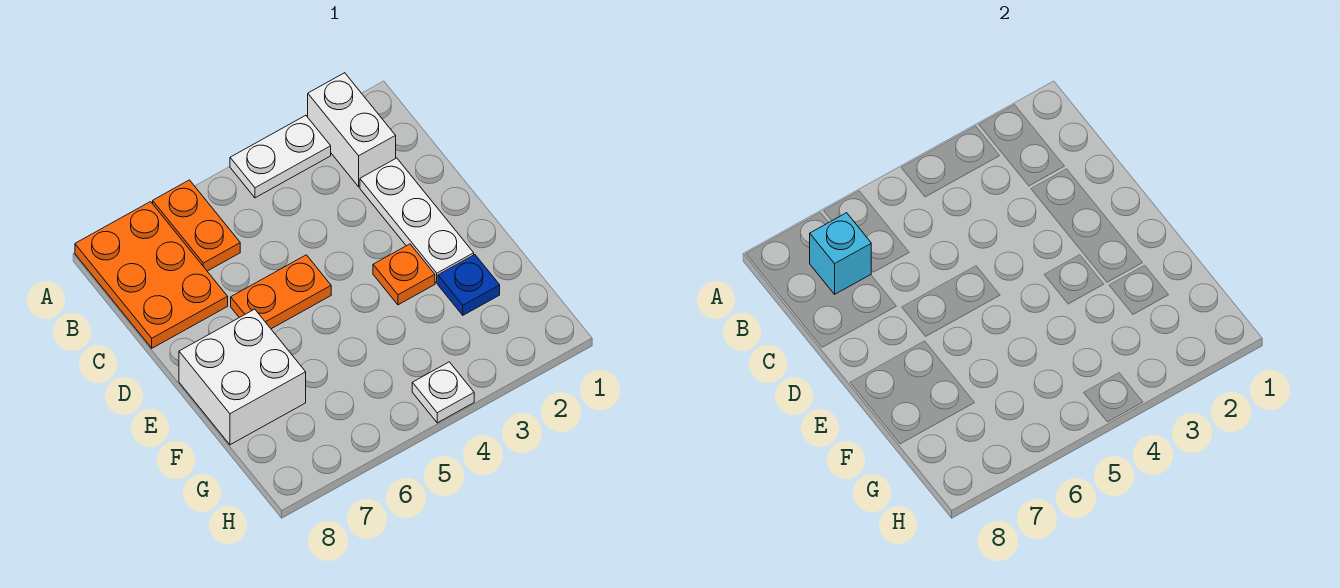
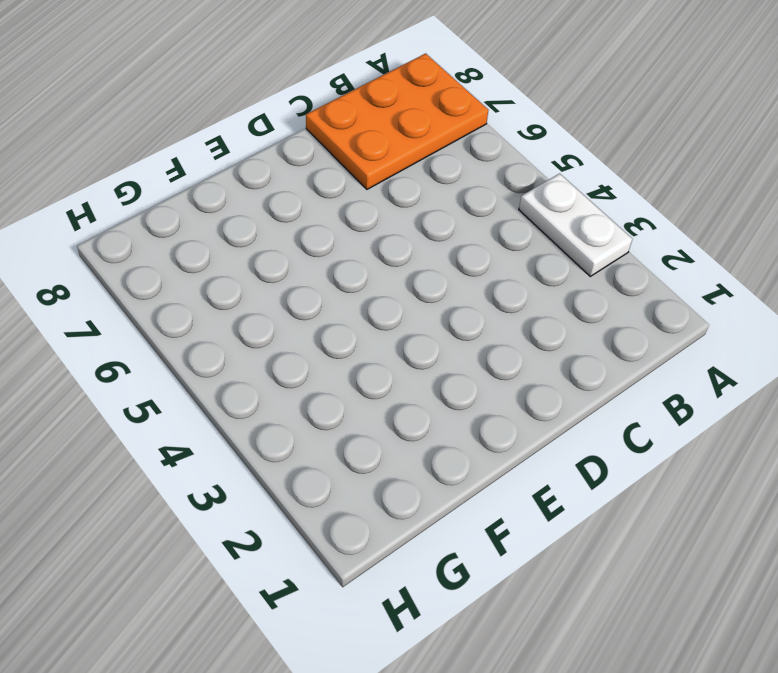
none -> white brick A2:B2 level 1
none -> orange plate A6:B6 level 1

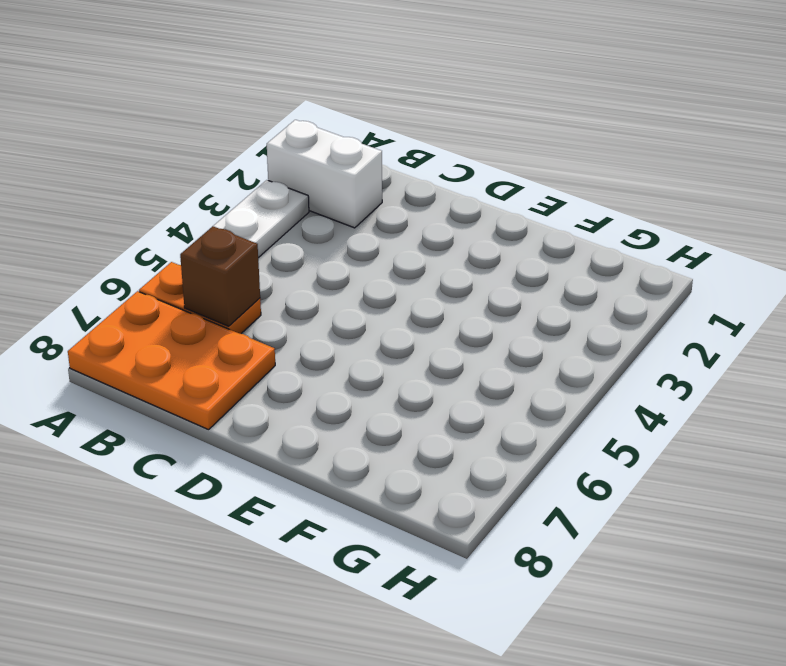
brown brick B6 level 2 -> none
none -> white plate C2:E2 level 1
none -> orange plate D5:D6 level 1

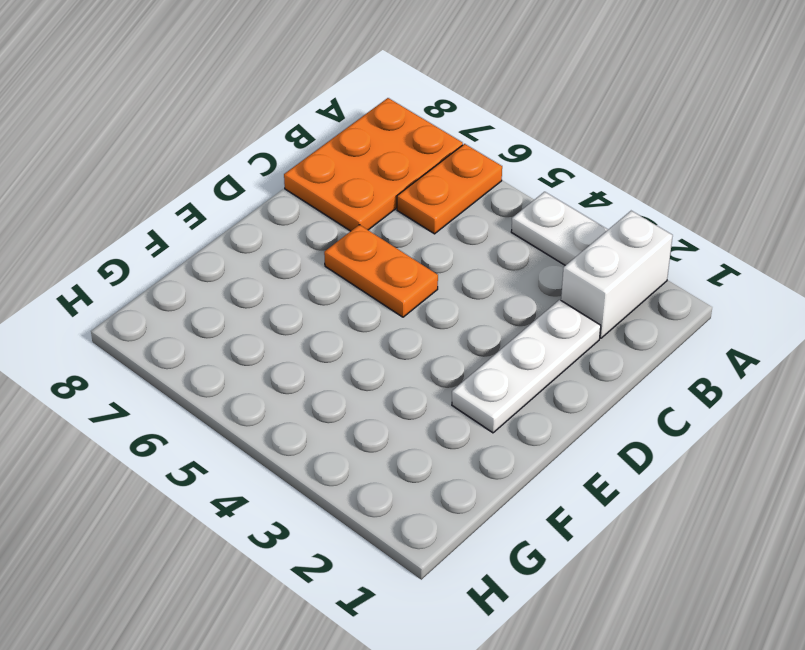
none -> orange plate E3 level 1
none -> white brick E7:F8 level 1

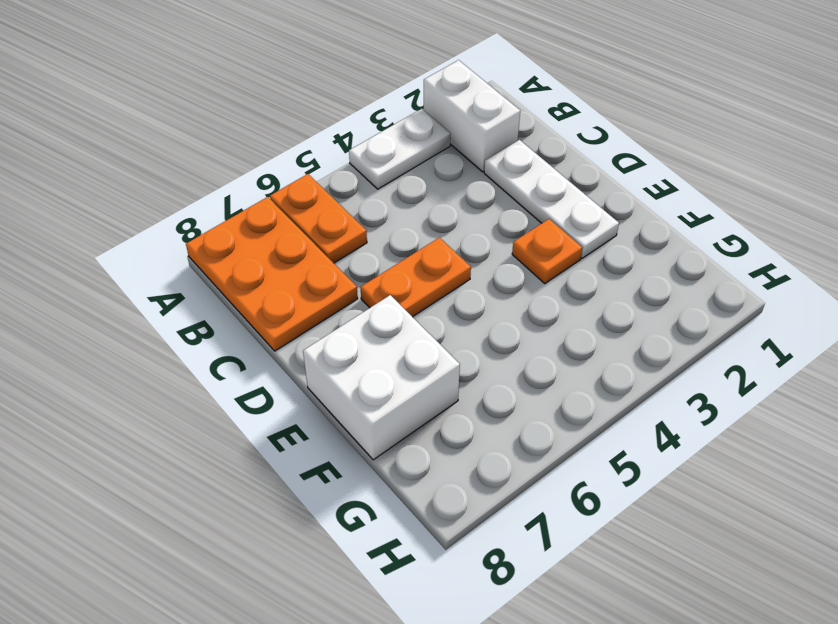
none -> blue plate F2 level 1
none -> white plate H4 level 1

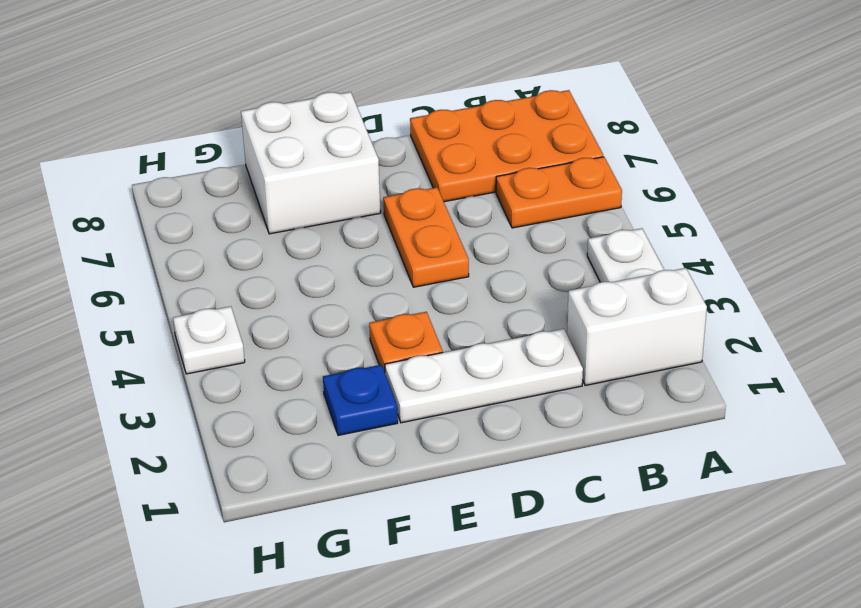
none -> cyan brick B7 level 2

